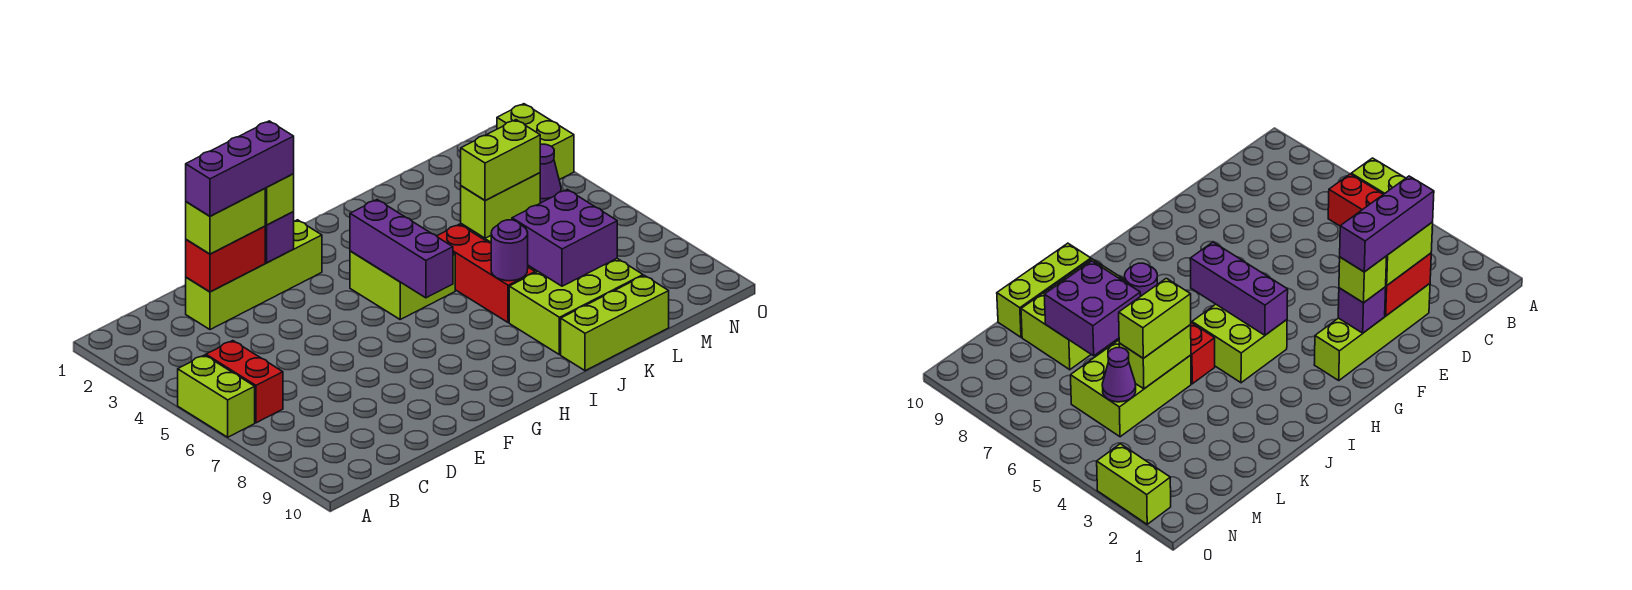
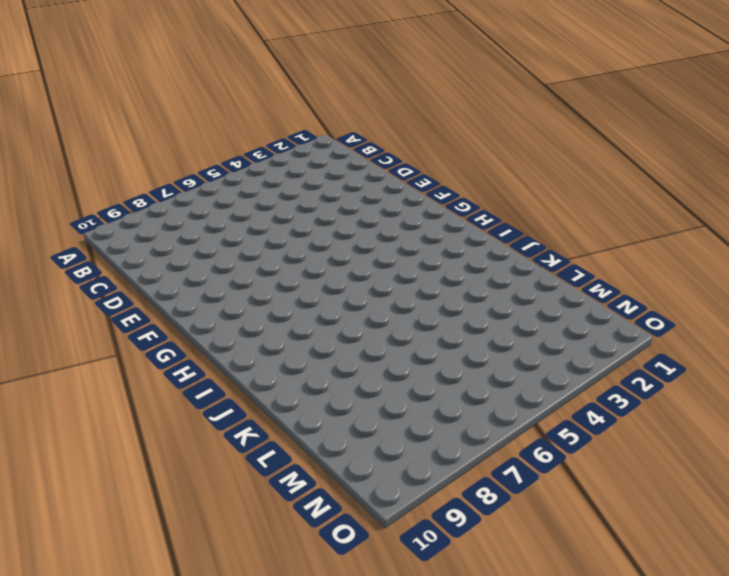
none -> lime brick A5:A6 level 1
none -> red brick B5:B6 level 1
none -> lime brick D2:G2 level 1

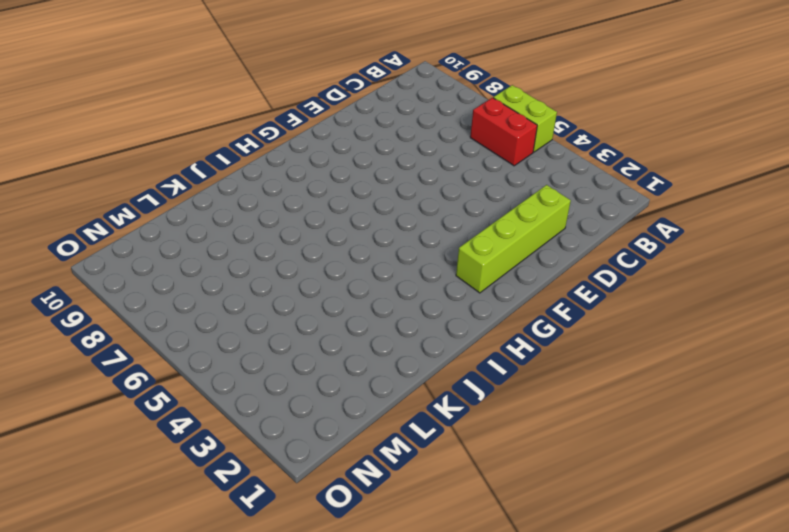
none -> lime brick H4:I5 level 1
none -> red brick J5:J7 level 1
none -> lime brick J8:L9 level 1

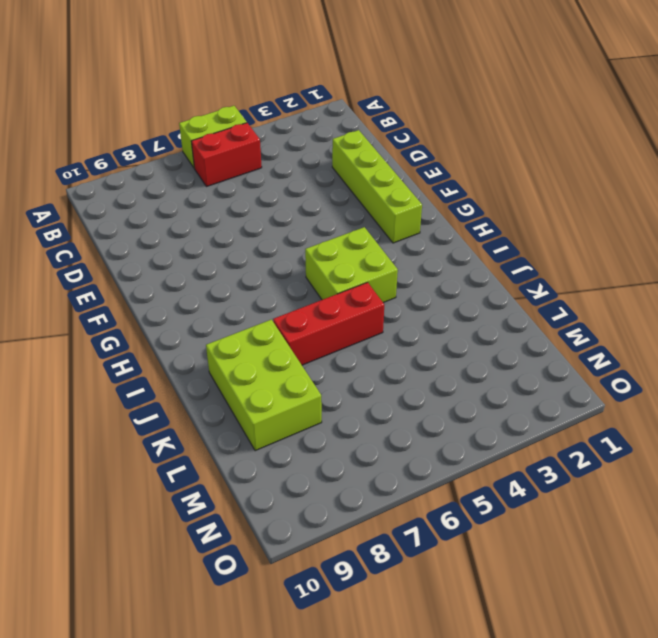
none -> lime brick J10:L10 level 1
none -> lime brick K5:M6 level 1
none -> lime brick O2:O3 level 1

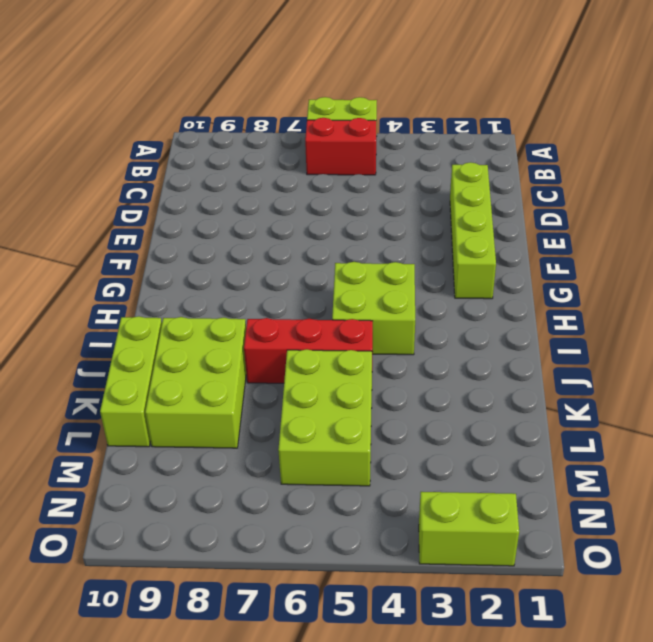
none -> red brick D2:E2 level 2
none -> purple brick F2 level 2
none -> purple brick H4:H6 level 2

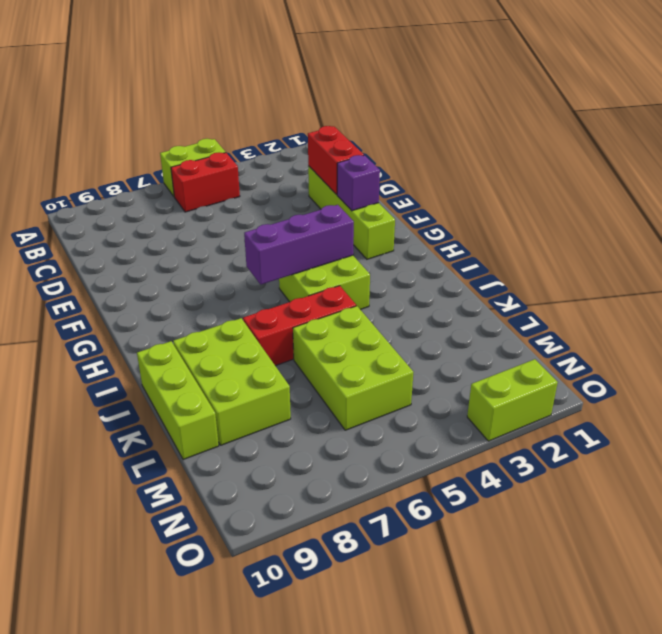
none -> purple round brick J7 level 2
none -> lime brick K5:L5 level 2
none -> purple brick K7:L8 level 2

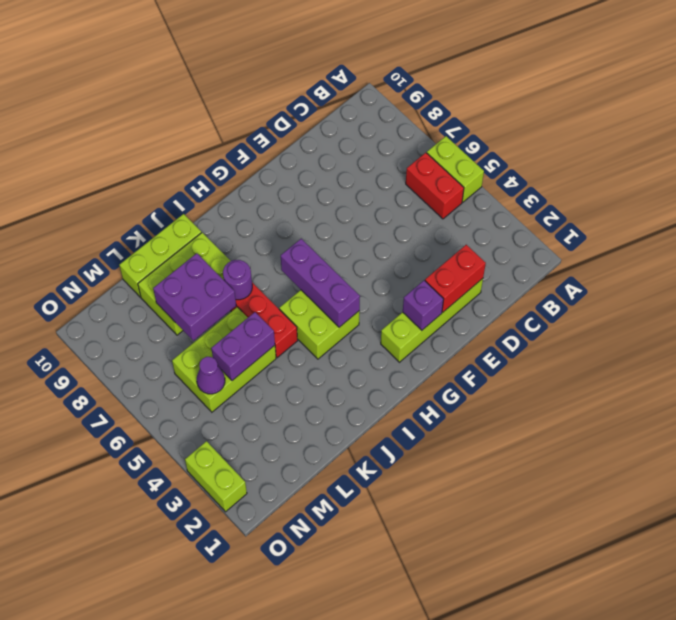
purple brick K5:L5 level 2 -> lime brick K5:L5 level 2
none -> lime brick D2:E2 level 3
none -> lime brick F2 level 3
none -> lime brick K5:L5 level 3

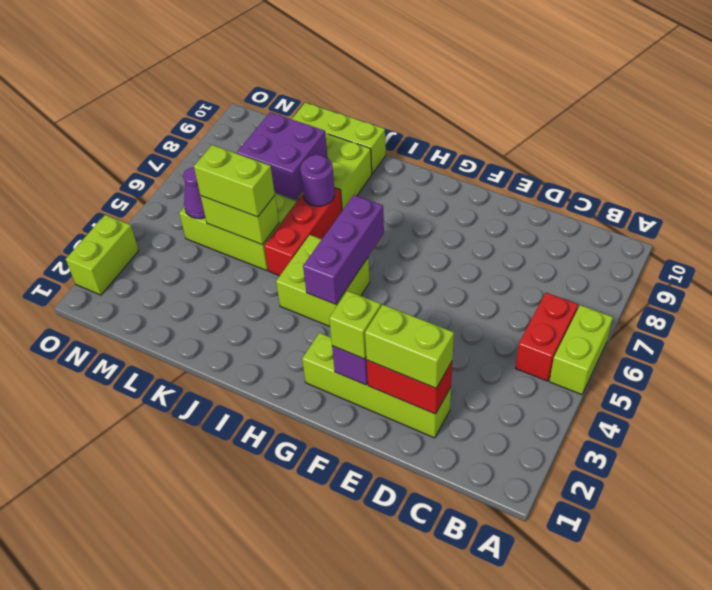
none -> purple brick D2:F2 level 4

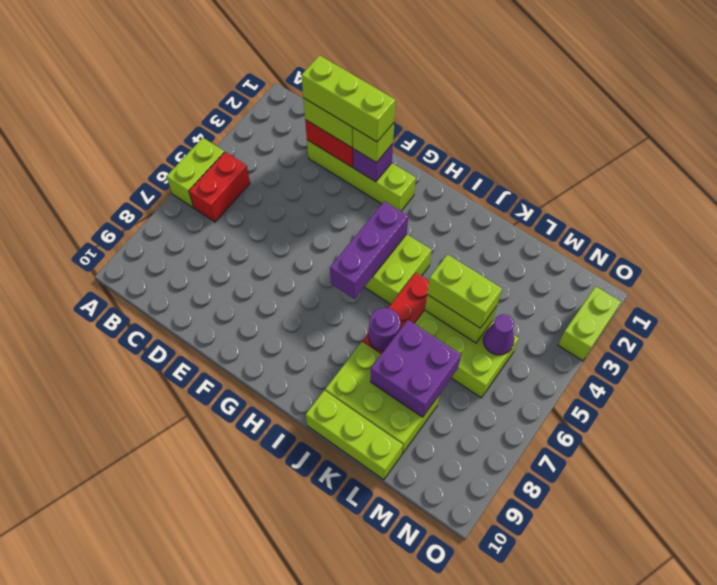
lime brick D2:F2 level 4 -> purple brick D2:F2 level 4

